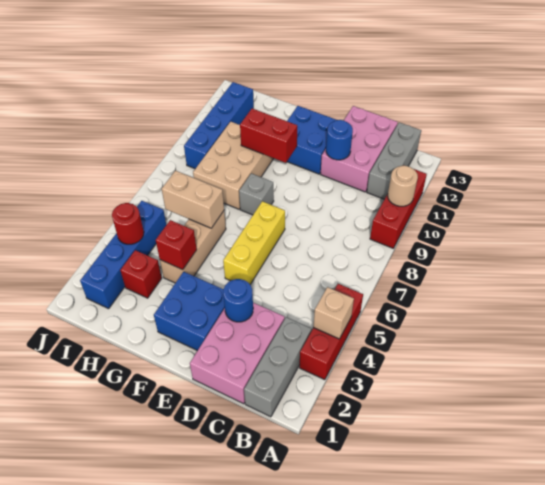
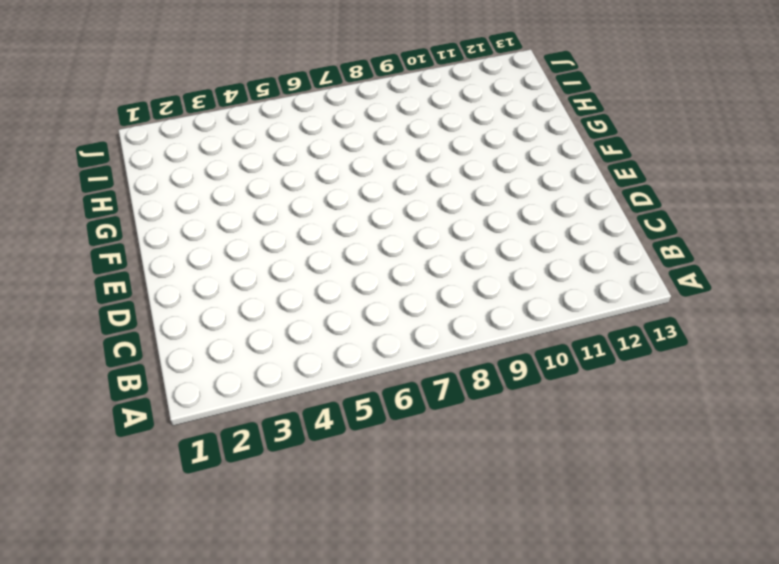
none -> red brick A3:A5 level 1
none -> red brick A9:A11 level 1
none -> grey brick B1:B3 level 1

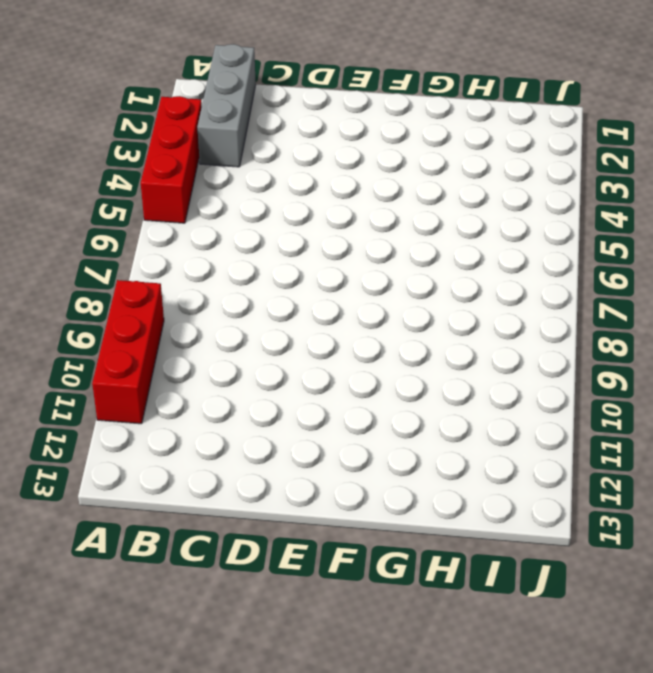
none -> grey brick B11:B13 level 1
none -> pink brick C1:D3 level 1
none -> pink brick C11:D13 level 1

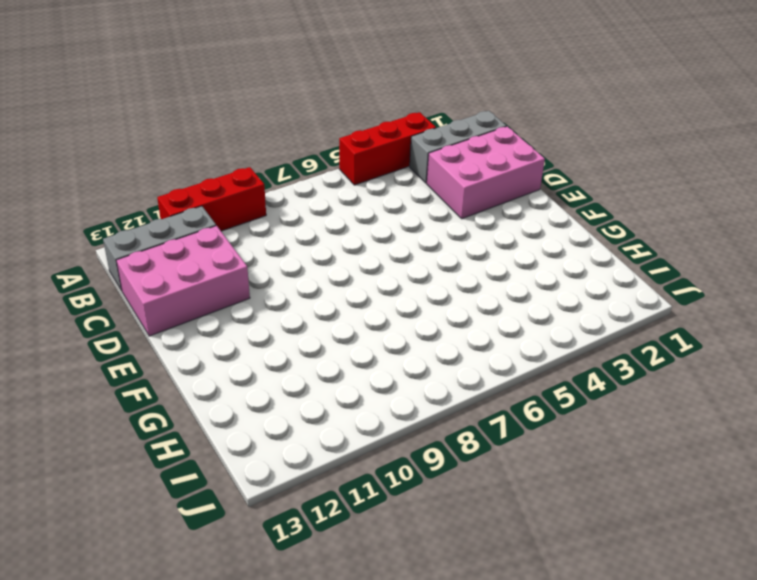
none -> blue brick E2:F3 level 1
none -> yellow brick E5:E7 level 1
none -> blue brick E11:F12 level 1

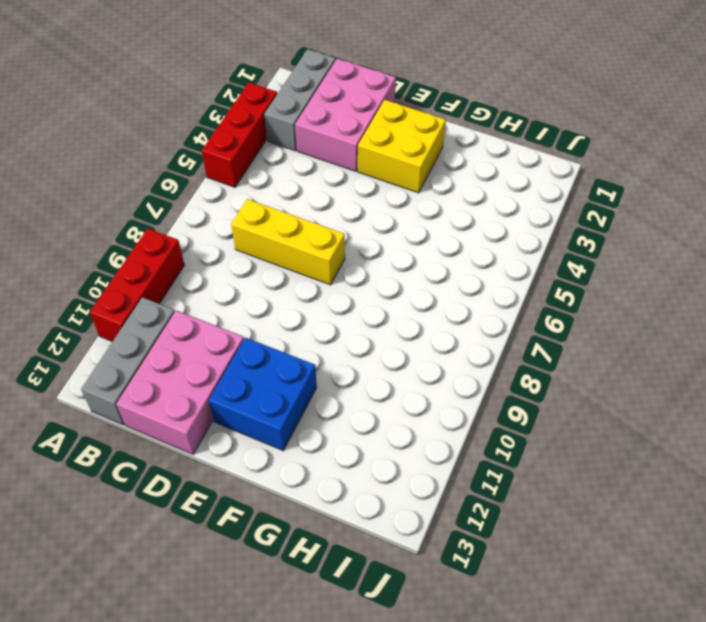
yellow brick C7:E7 level 1 -> yellow brick E5:E7 level 1
yellow brick E2:F3 level 1 -> blue brick E2:F3 level 1
none -> grey brick F8 level 1
none -> tan brick G4:G6 level 1
none -> tan brick G8:H10 level 1

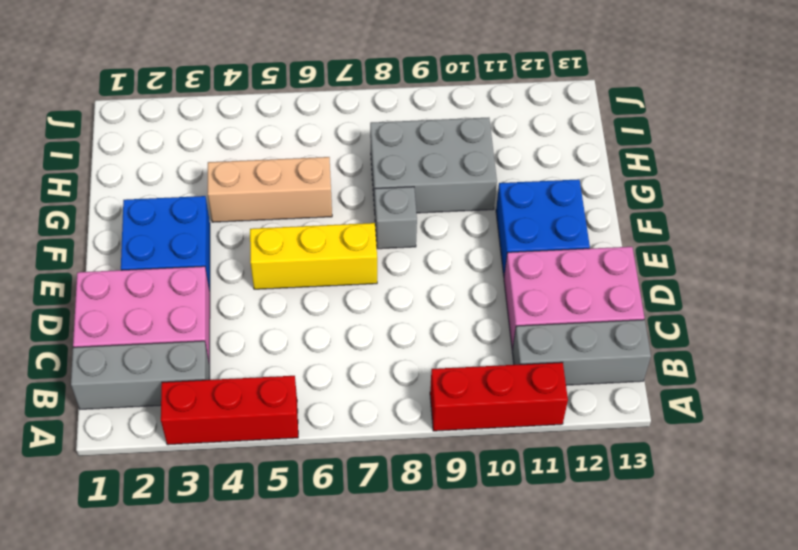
grey brick G8:H10 level 1 -> tan brick G8:H10 level 1
none -> red brick H3 level 1
none -> blue brick I2:I5 level 1
none -> blue brick I9:I12 level 1

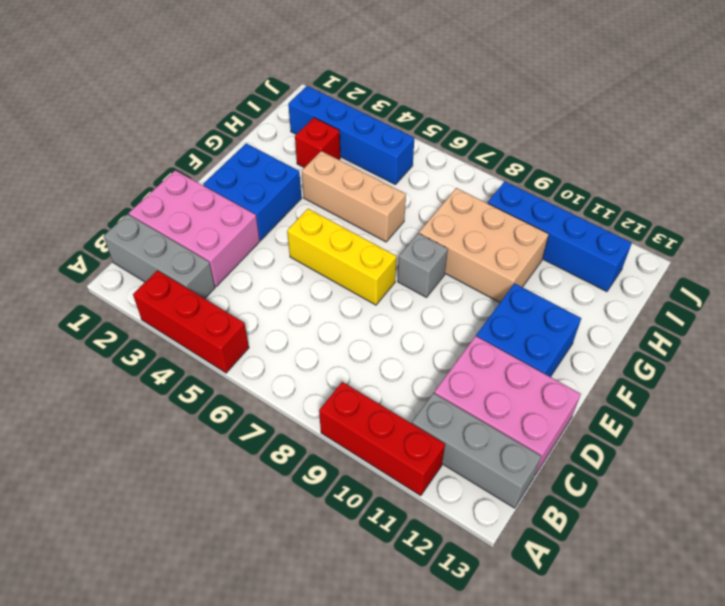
none -> tan brick A4 level 2
none -> tan round brick A10 level 2
none -> blue round brick D3 level 2

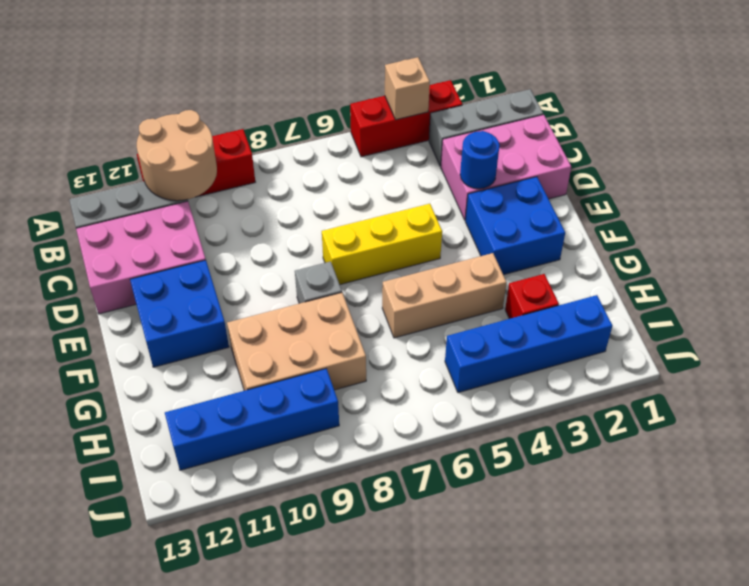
tan round brick A10:B11 level 2 -> tan round brick A10 level 2
none -> blue round brick D11 level 2
none -> red brick F10:G10 level 2
none -> red brick G4 level 2

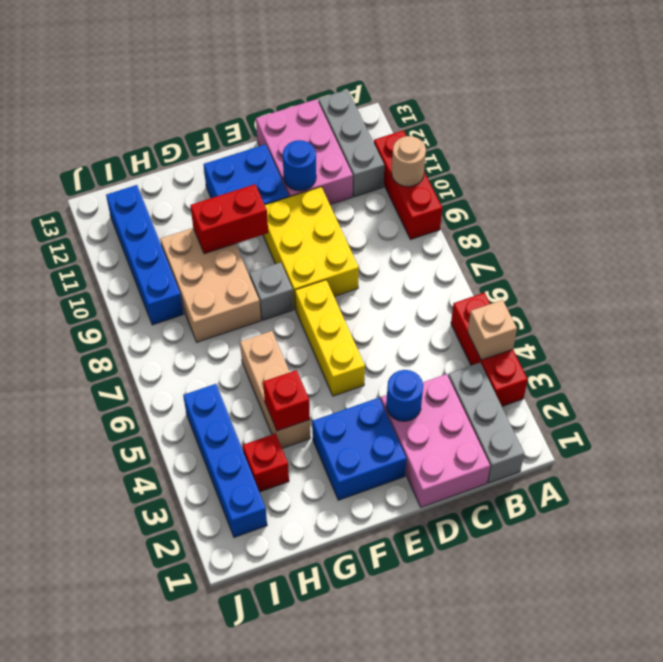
yellow brick D8:E10 level 1 -> none
none -> tan brick G6:H6 level 2
none -> red round brick I4 level 2

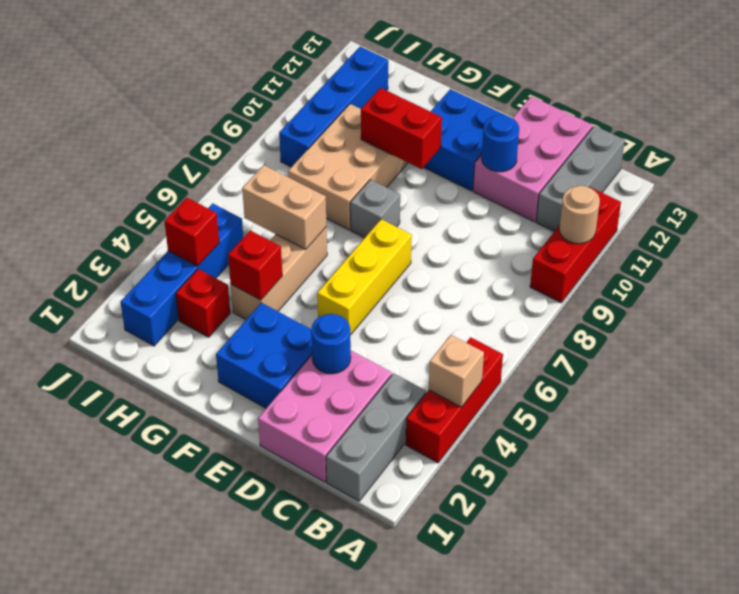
red brick I4 level 2 -> red round brick I4 level 2

